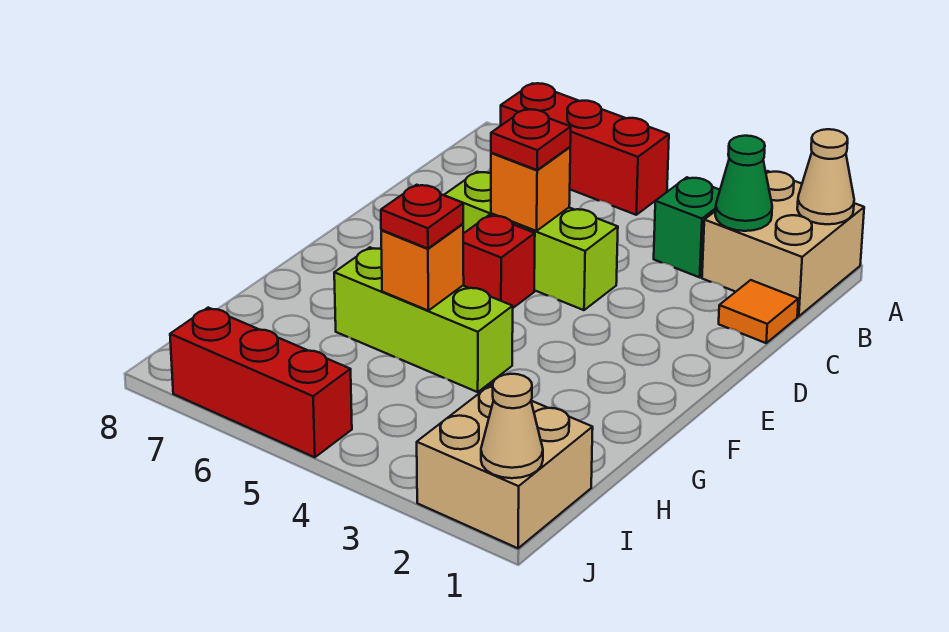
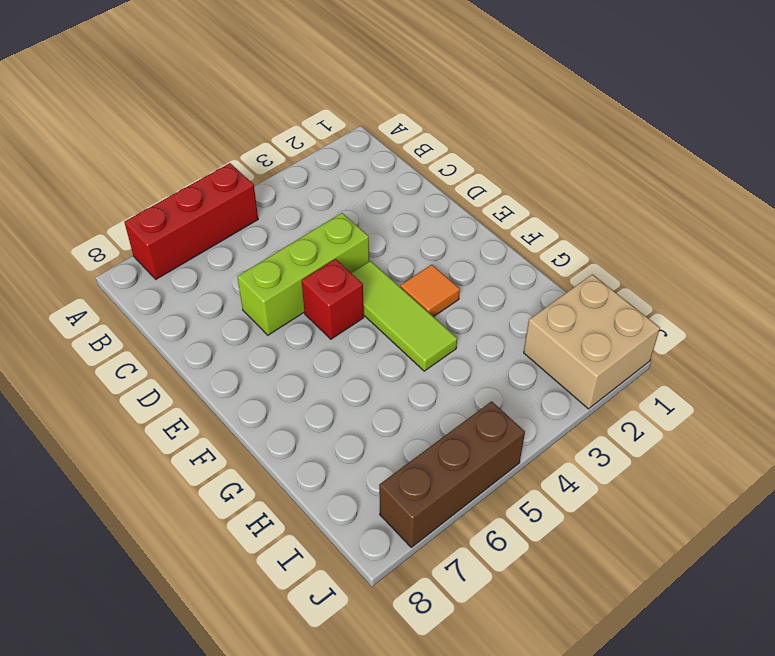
lime tile E4:G4 level 1 -> lime brick G4:G6 level 1
orange tile F3 level 1 -> orange tile C1 level 1
brown brick J5:J7 level 1 -> red brick J5:J7 level 1
none -> tan brick A1:B2 level 1
none -> green brick B3 level 1
none -> tan cone A1 level 2

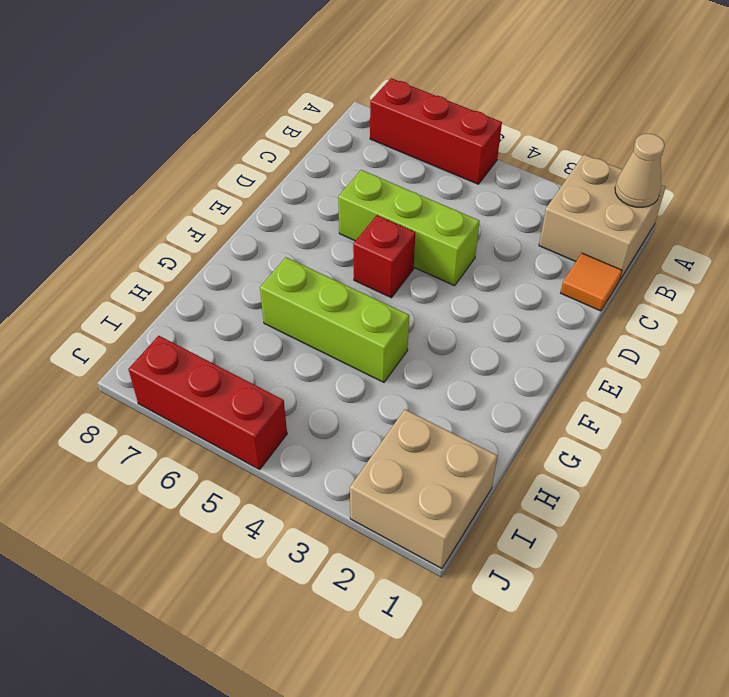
none -> green brick B3 level 1
none -> green cone B2 level 2
none -> orange brick D5 level 2

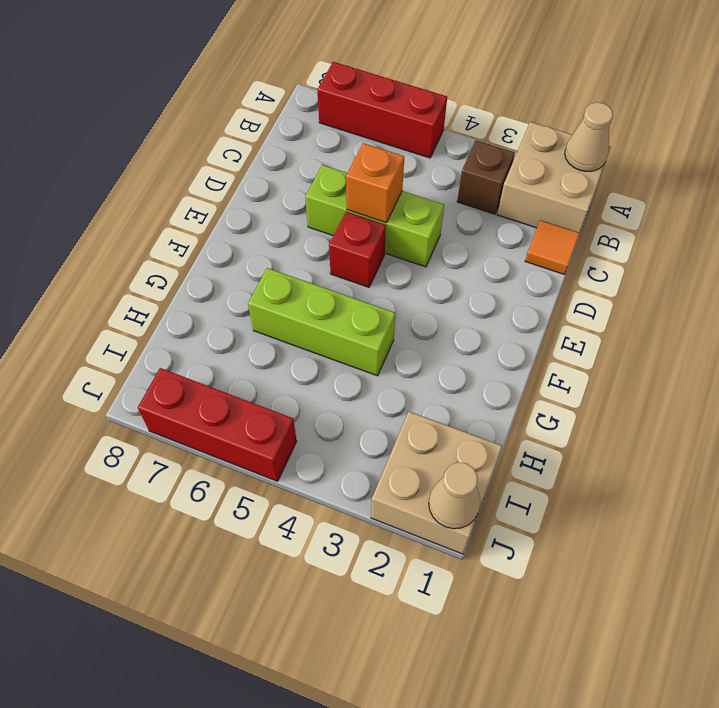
brown brick B3 level 1 -> green brick B3 level 1
none -> green cone B2 level 2
none -> orange brick G5 level 2
none -> red plate D5 level 3

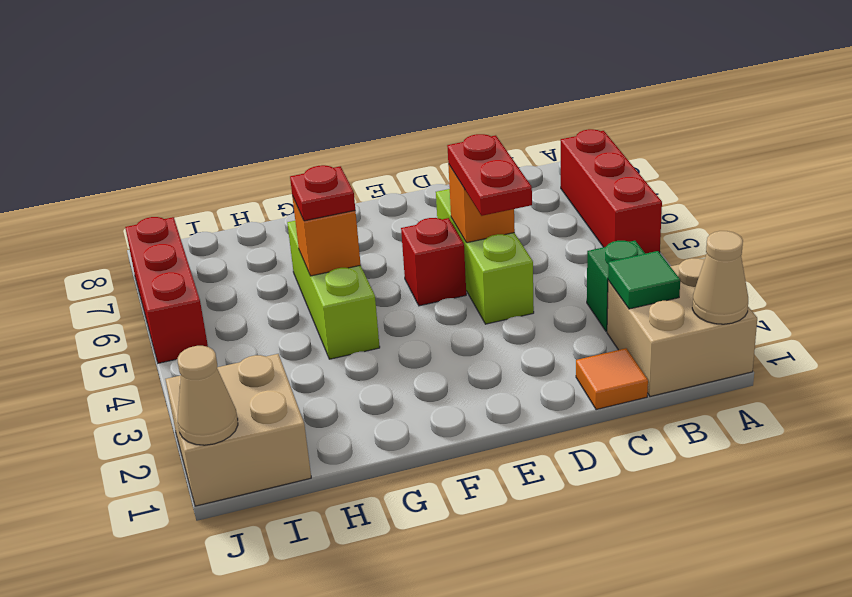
green tile B2 level 2 -> green cone B2 level 2
red plate D4:D5 level 3 -> red plate D5 level 3

